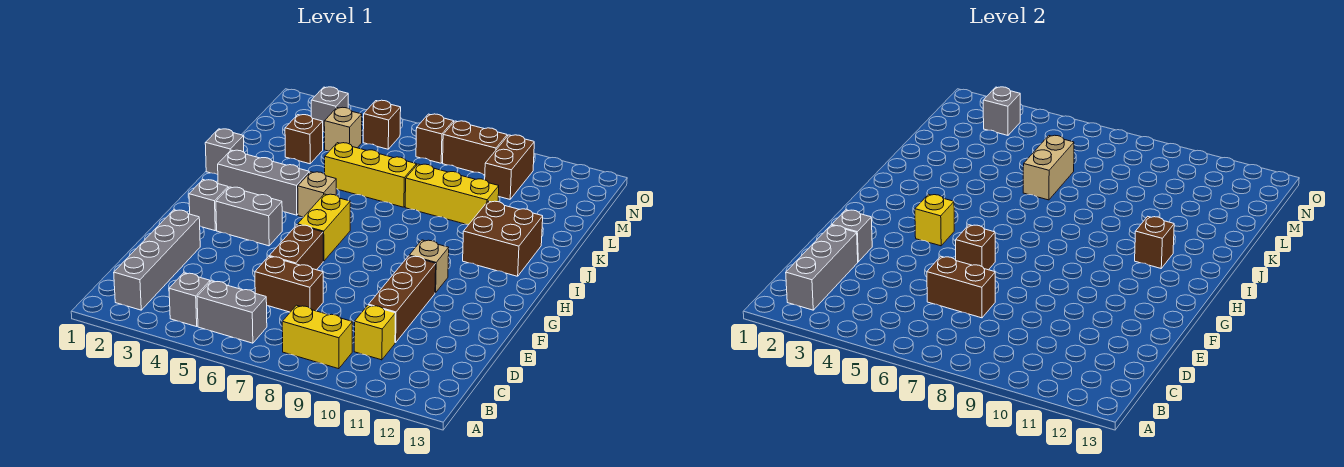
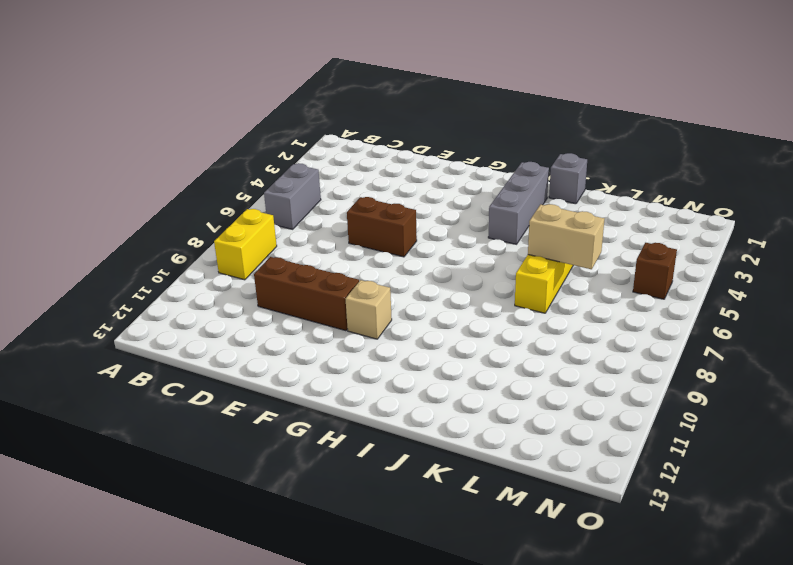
none -> grey brick B2:E2 level 1
none -> grey brick B4 level 1
none -> yellow brick C10 level 1
none -> brown brick D6:D7 level 1

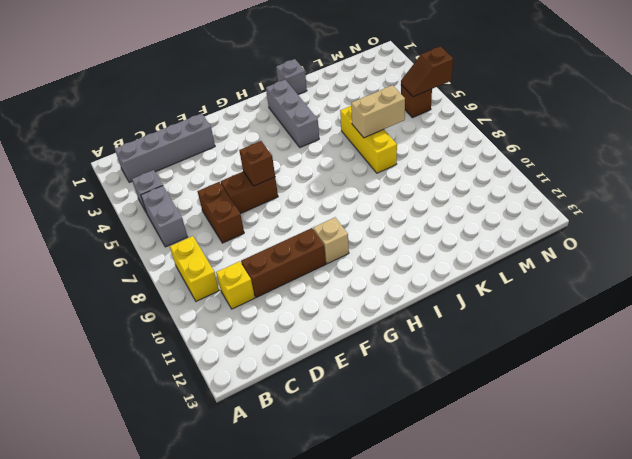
brown slope N5:O5 level 2 top O -> none
none -> grey brick G2 level 1
none -> grey brick G3:G4 level 1
none -> yellow brick G6:H6 level 1
none -> tan brick I5 level 1

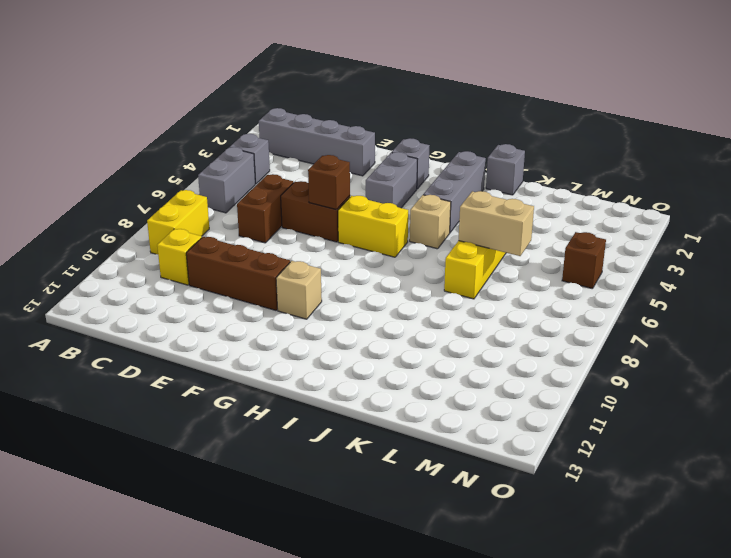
none -> brown brick I11:J12 level 1
none -> yellow brick K8:K10 level 1
none -> brown brick L3 level 1
none -> tan brick M4 level 1

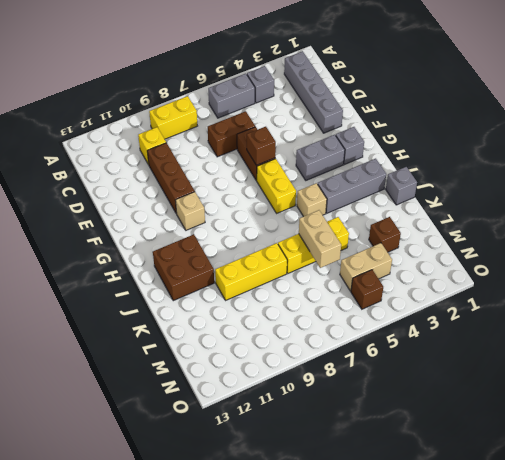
tan brick M4:M5 level 1 -> tan brick M4 level 1
none -> brown brick M10:N10 level 1
none -> grey brick N3 level 1
none -> brown brick N7 level 1
none -> brown brick N8:N9 level 1

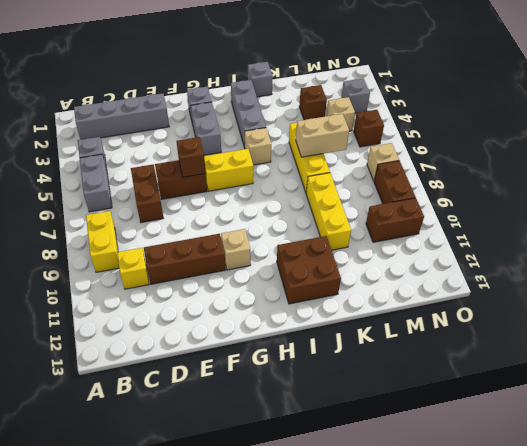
tan brick N7 level 1 -> brown brick N7 level 1
none -> grey brick B2:D2 level 2
none -> brown brick D6:D7 level 2
none -> grey brick E2 level 2
none -> yellow brick G4 level 2

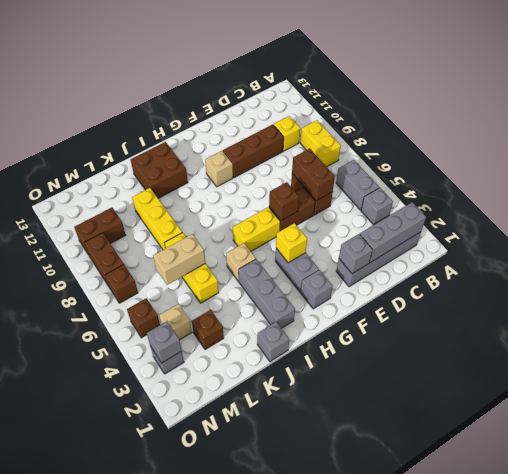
none -> brown brick I11 level 2

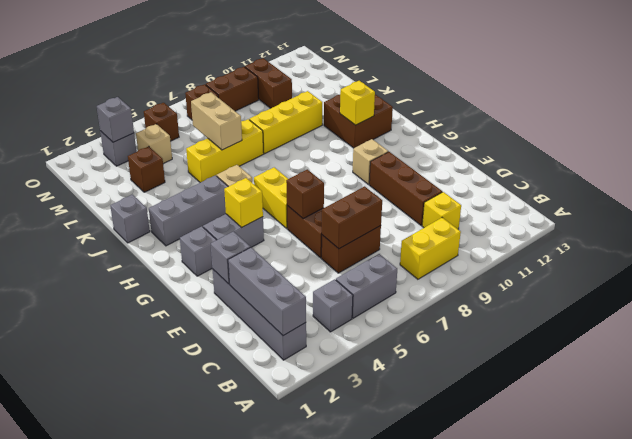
yellow brick I11 level 2 -> brown brick I11 level 2

